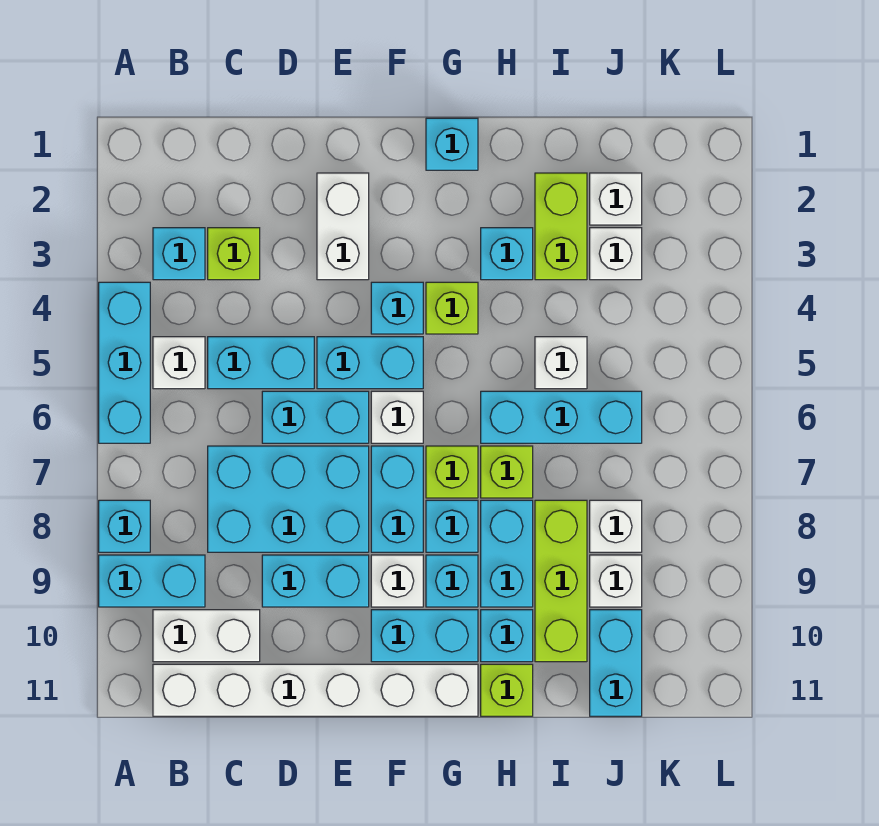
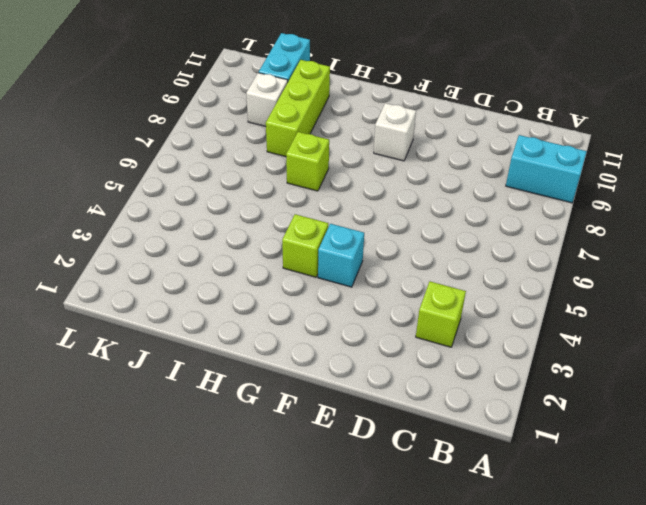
none -> cyan brick A4:A6 level 1
none -> cyan brick A8 level 1
none -> cyan brick B3 level 1
none -> white brick B5 level 1

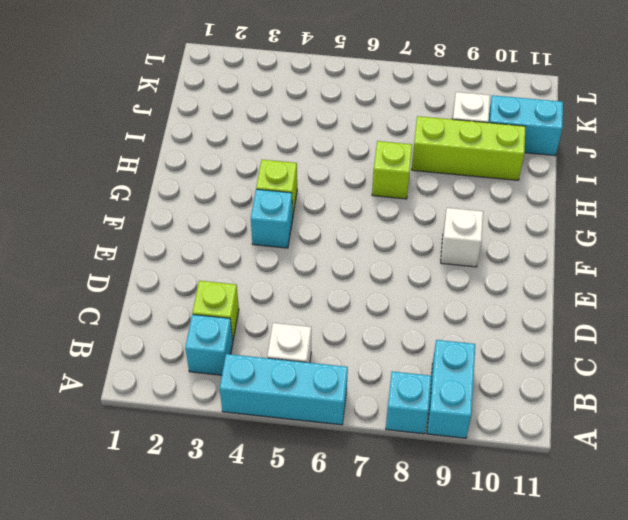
none -> white brick B10:C10 level 1
none -> white brick B11:G11 level 1
none -> cyan brick C5:D5 level 1
none -> cyan brick C7:E8 level 1

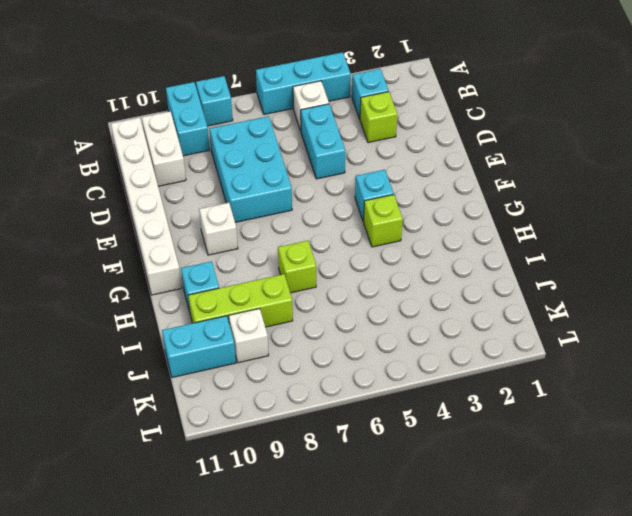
none -> cyan brick D6:E6 level 1
none -> cyan brick D9:E9 level 1
none -> white brick E2:E3 level 1
none -> cyan brick E5:F5 level 1

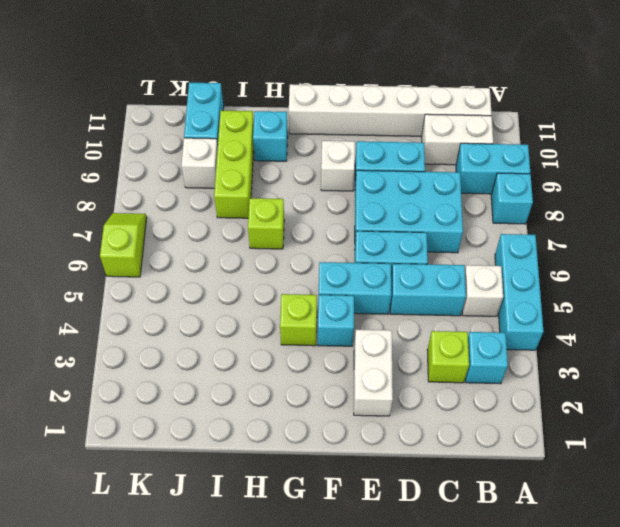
lime slope L6:L7 level 1 top 6 -> none
none -> white brick F6 level 1
none -> cyan brick F7:F8 level 1
none -> cyan brick F10:G10 level 1
none -> cyan brick G1 level 1

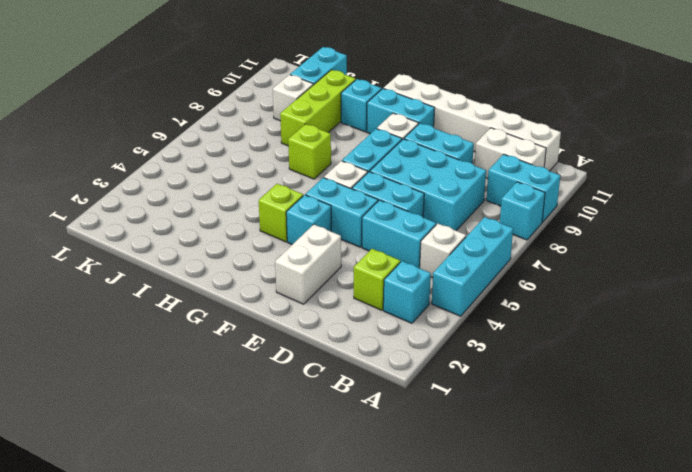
none -> cyan brick G1 level 1
none -> lime brick G7 level 1
none -> cyan brick G8 level 1
none -> cyan brick G9 level 1

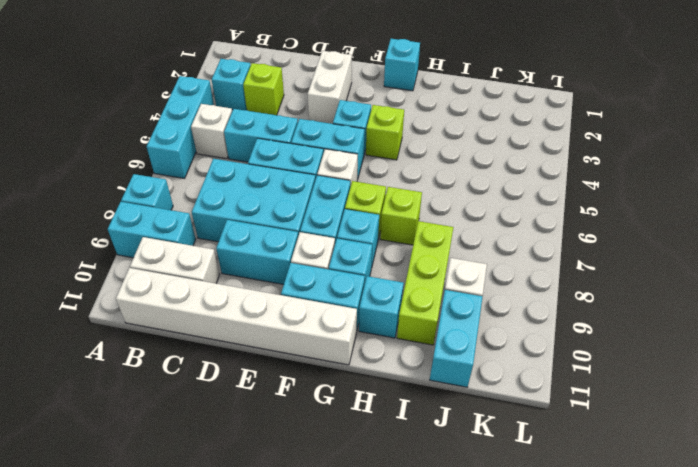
none -> cyan brick H3 level 1
none -> cyan brick H6:J6 level 1
none -> cyan brick H8:H9 level 1
none -> lime brick H11 level 1

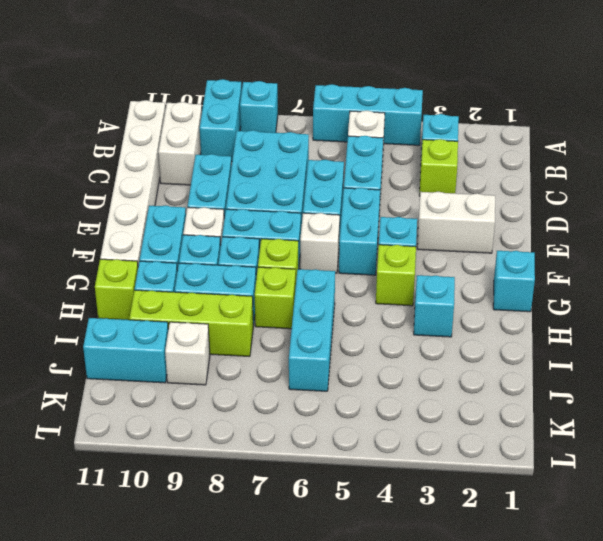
none -> lime brick I2:I3 level 1
none -> white brick I5 level 1
none -> white brick J2 level 1
none -> white brick J3 level 1

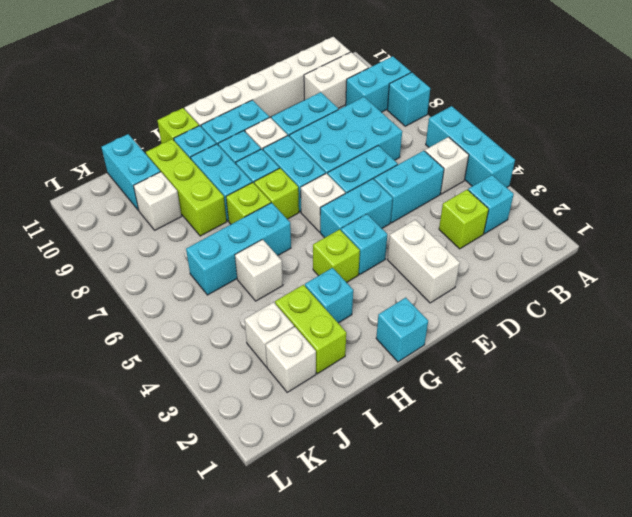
none -> white brick J8 level 1

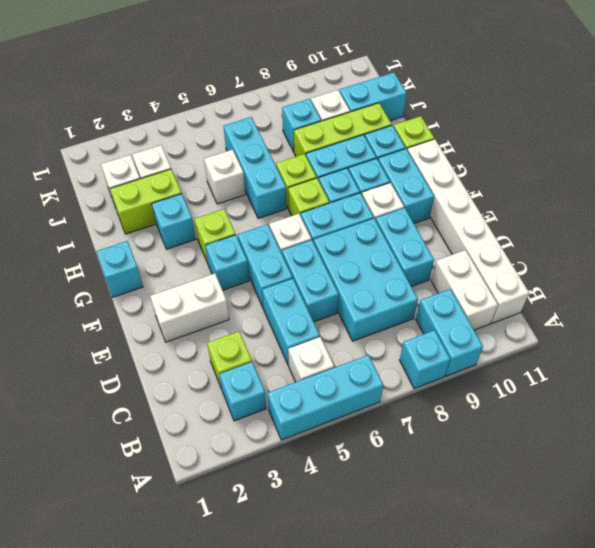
cyan brick J8 level 1 -> white brick J8 level 1

